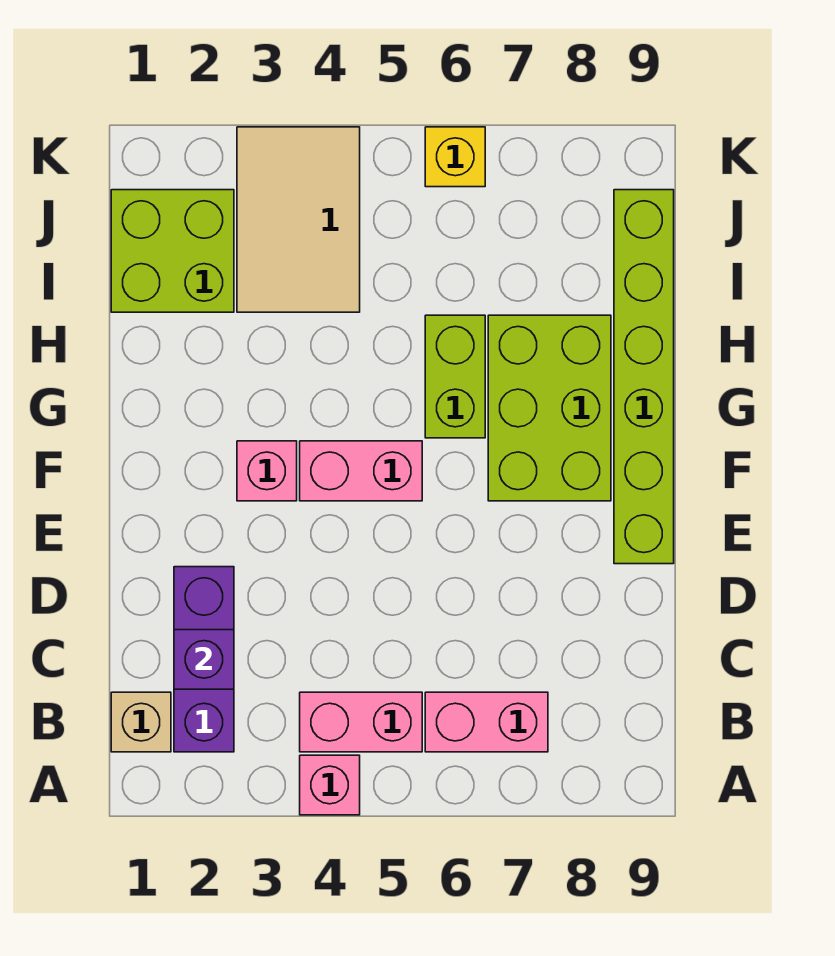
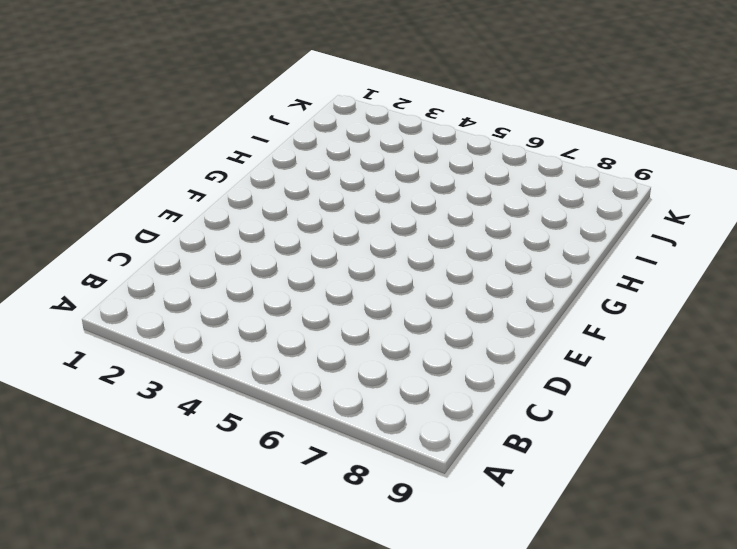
none -> pink brick A4 level 1
none -> tan brick B1 level 1
none -> purple brick B2:D2 level 1

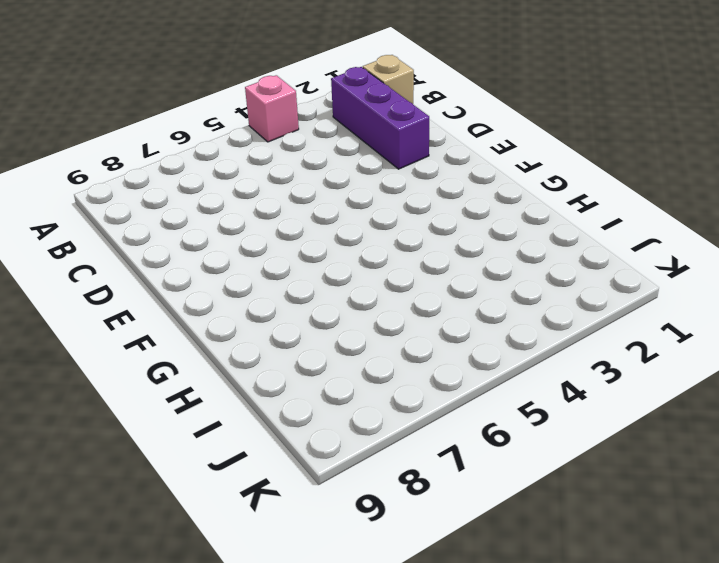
none -> pink brick B4:B5 level 1
none -> pink brick B6:B7 level 1
none -> lime brick E9:J9 level 1

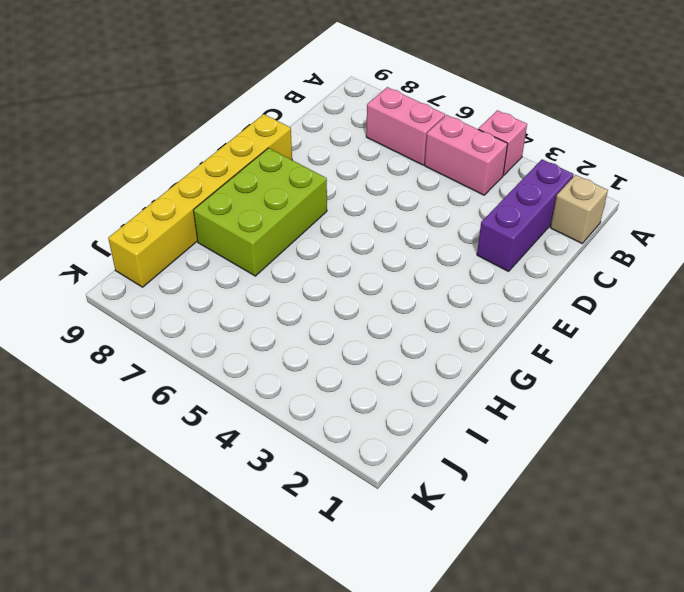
yellow brick E9:J9 level 1 -> lime brick E9:J9 level 1
none -> pink brick F3 level 1
none -> pink brick F4:F5 level 1
none -> lime brick G6:H6 level 1

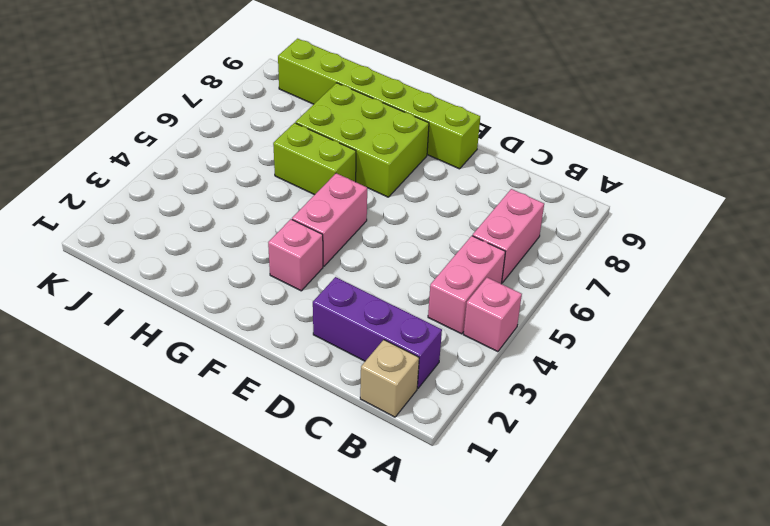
none -> lime brick I1:J2 level 1
none -> tan tile I3:K4 level 1
none -> yellow brick K6 level 1

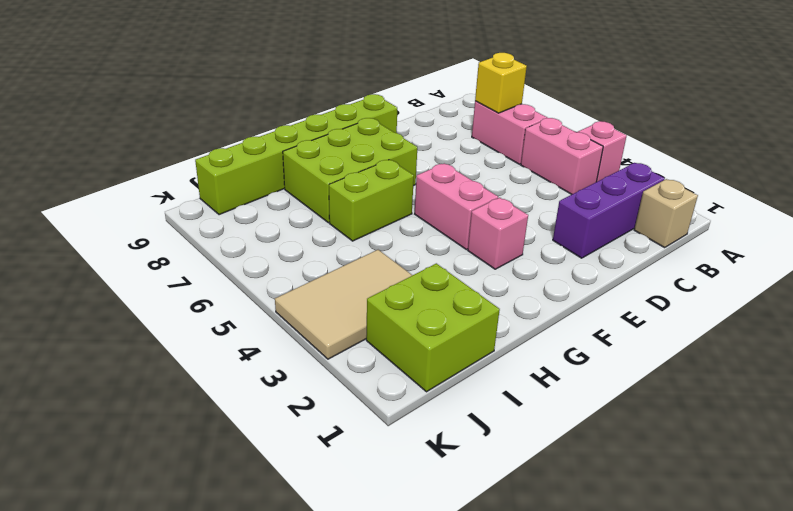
yellow brick B7 level 2 -> yellow brick K6 level 1
none -> purple brick C2 level 2

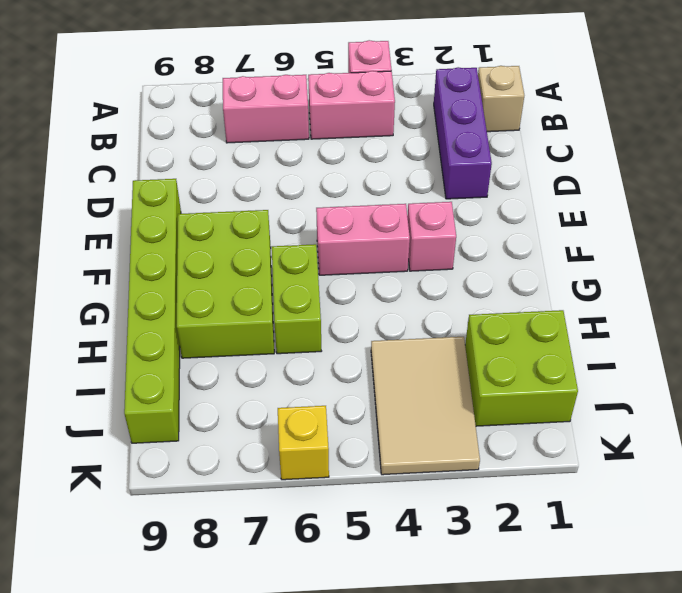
none -> purple brick C2 level 2

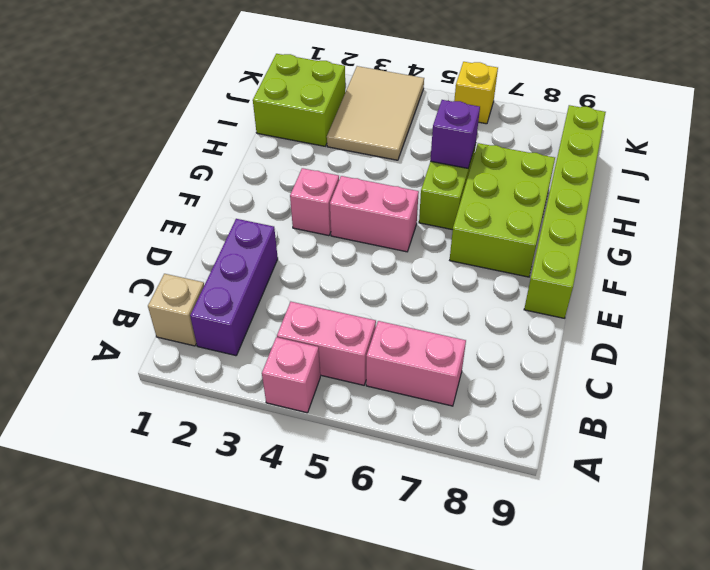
purple brick H6 level 2 -> purple brick C2 level 2

